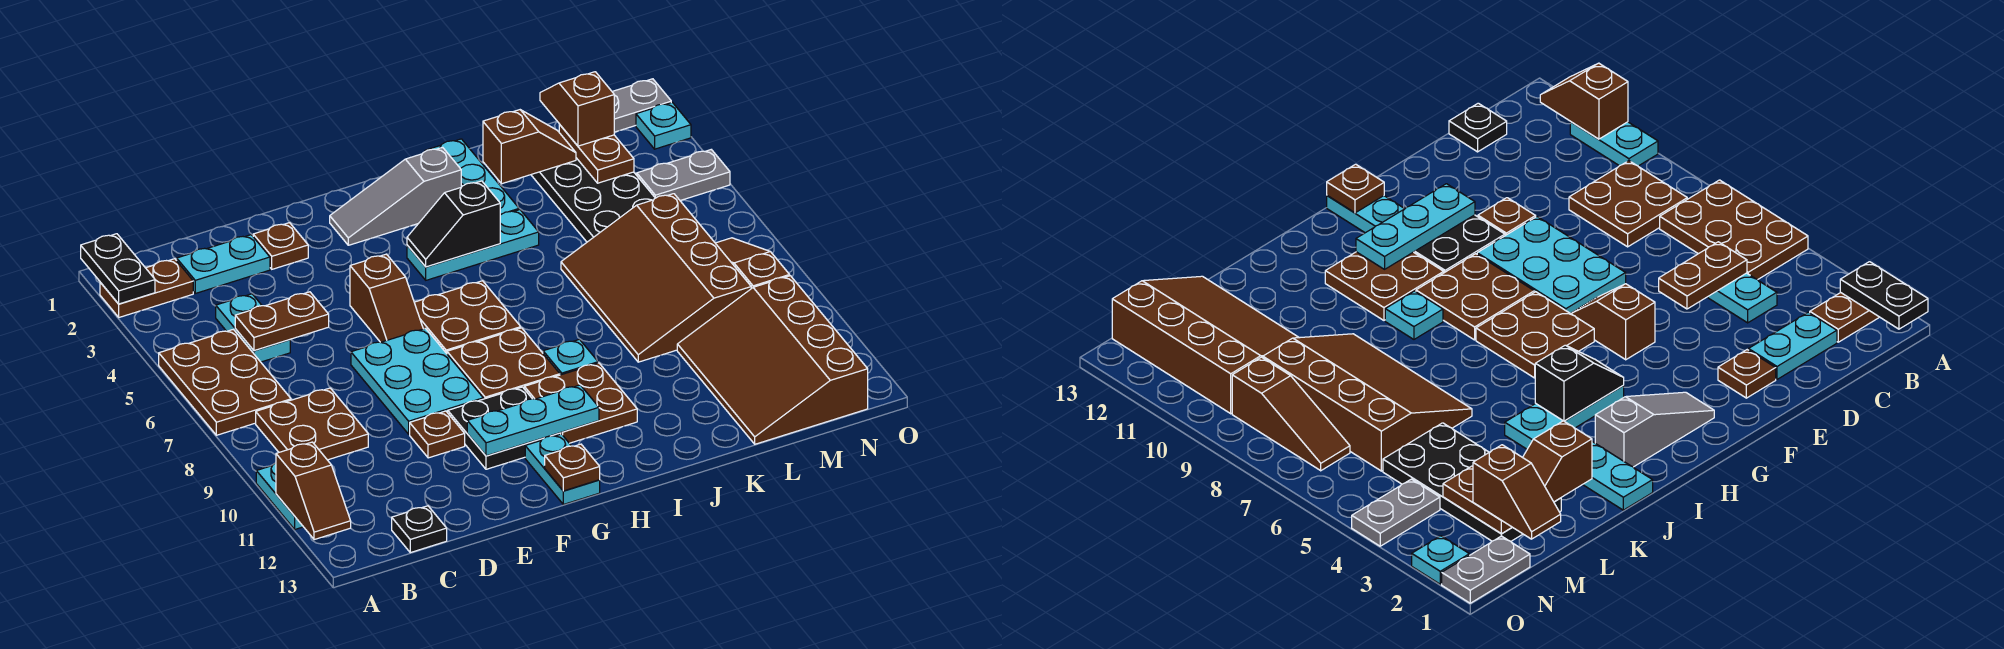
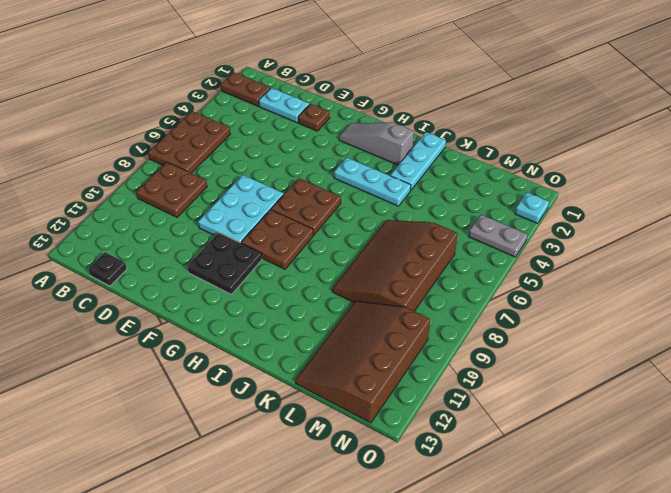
none -> cyan plate A10:A11 level 1
none -> cyan plate C4:C5 level 1
none -> brown plate E10 level 1
none -> brown slope F5:F6 level 1 top 5

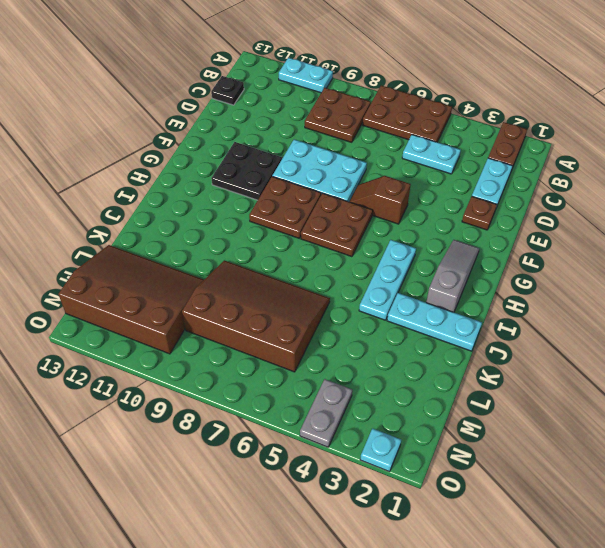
none -> brown plate E10 level 1
none -> cyan plate G12:G13 level 1
none -> brown plate H10:I11 level 1
none -> cyan plate I9 level 1

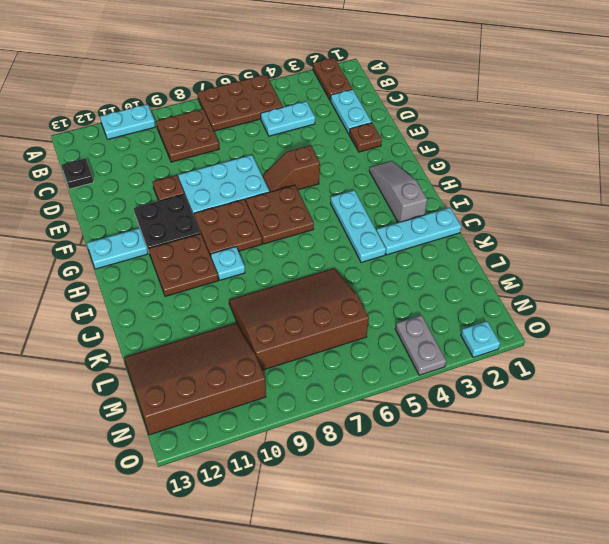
none -> black plate L2:M5 level 1
none -> grey plate N1:O1 level 1
none -> brown slope N7:N9 level 1 top 9
none -> black plate A1:A2 level 2

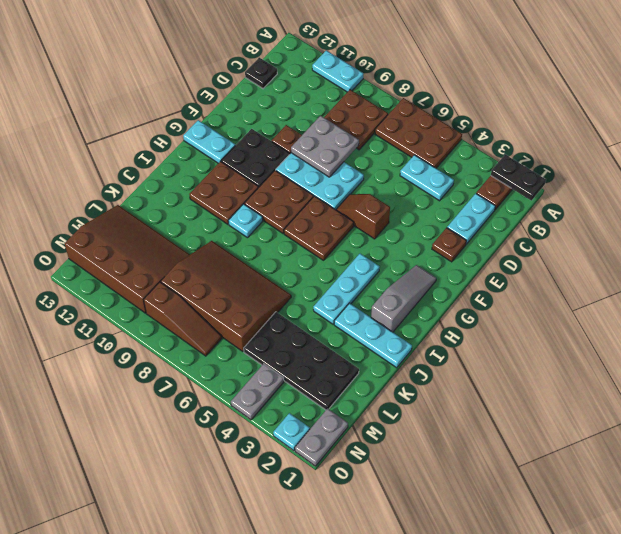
grey plate D8:E9 level 2 -> none
none -> brown slope A11:A12 level 2 top 11
none -> brown plate C5:D5 level 2
none -> cyan plate F11:H11 level 2
none -> brown plate G13 level 2

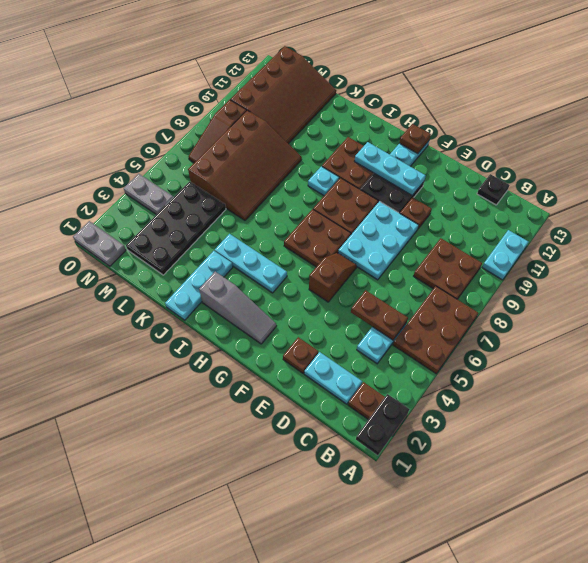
none -> cyan plate O2 level 1
none -> brown slope A11:A12 level 2 top 11
none -> black slope H4:I4 level 2 top I
none -> brown slope K2:L2 level 2 top K

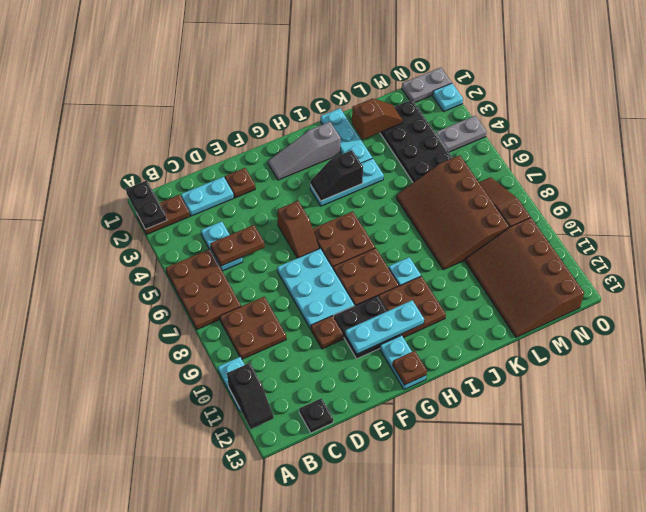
black slope A11:A12 level 2 top 11 -> brown slope A11:A12 level 2 top 11
none -> brown plate M2:M3 level 2
none -> brown slope M1:M2 level 3 top 2

